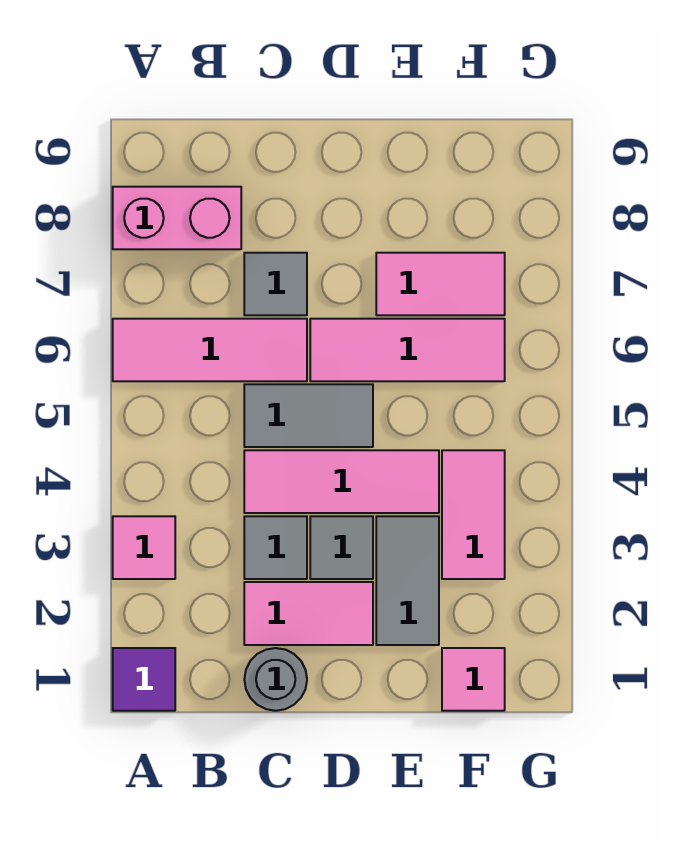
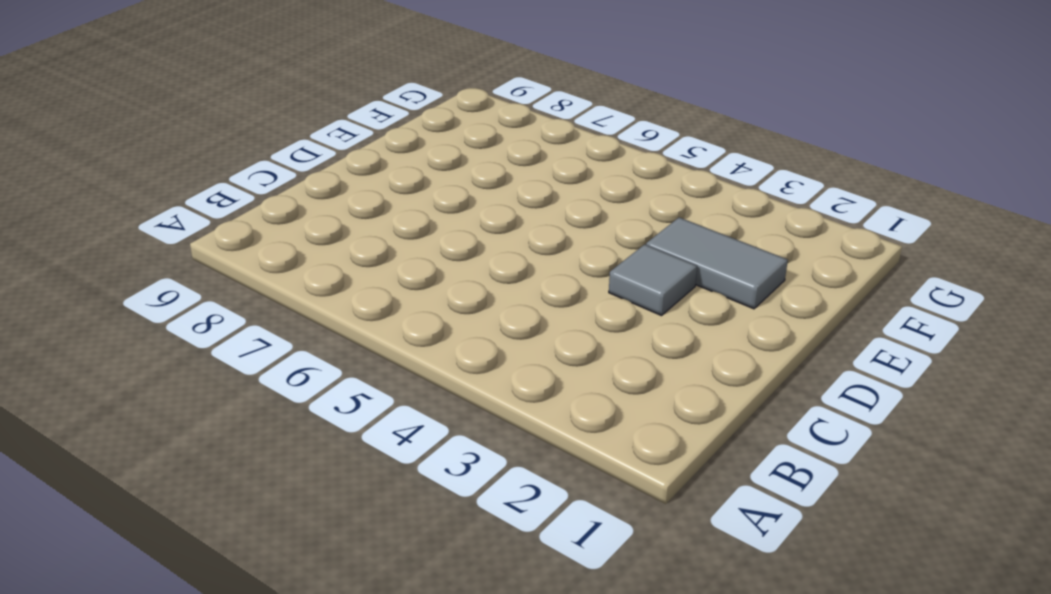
none -> purple tile A1 level 1
none -> pink tile A3 level 1
none -> pink tile A6:C6 level 1

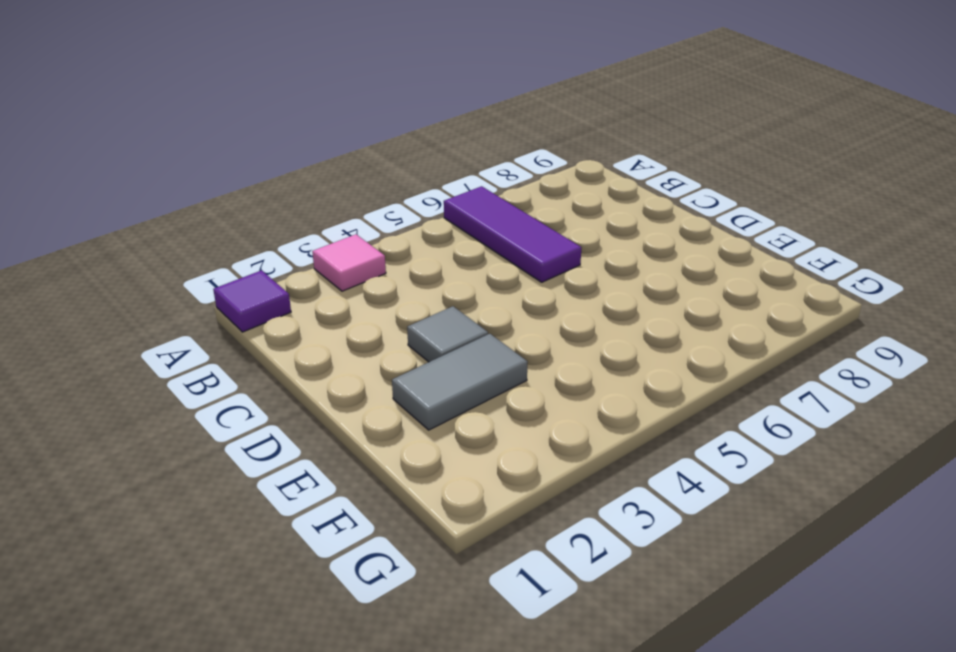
purple tile A6:C6 level 1 -> pink tile A6:C6 level 1
none -> pink brick A8:B8 level 1
none -> grey round brick C1 level 1
none -> pink tile C2:D2 level 1

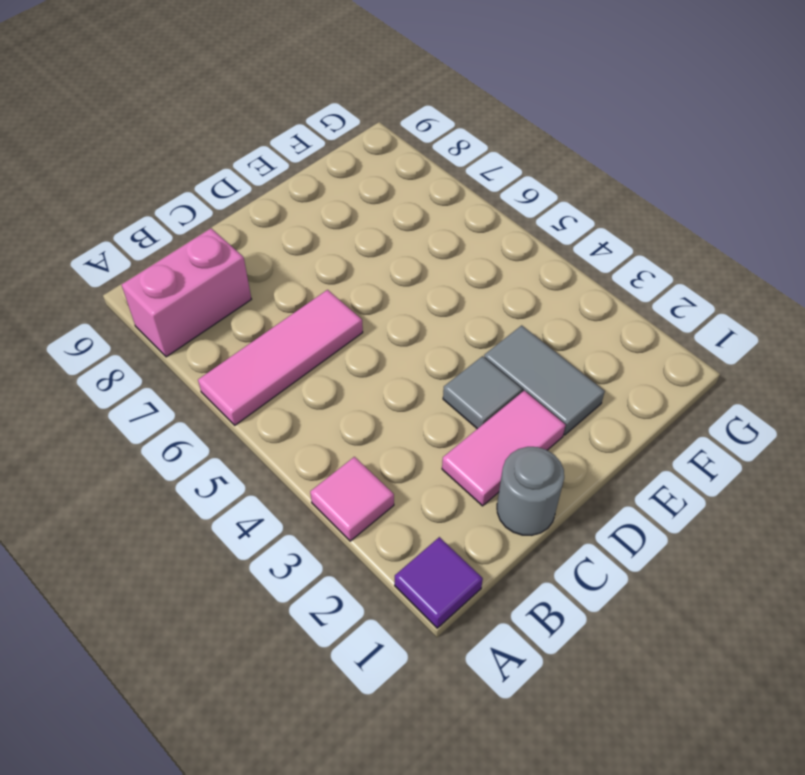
none -> grey tile C3 level 1
none -> pink tile C4:E4 level 1
none -> grey tile C5:D5 level 1

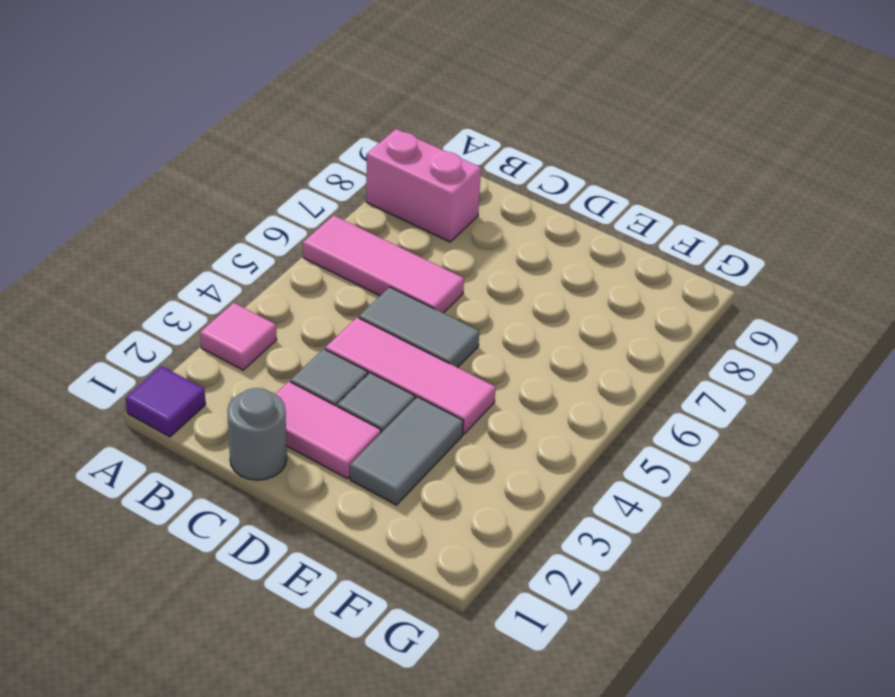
none -> grey tile C7 level 1
none -> pink tile D6:F6 level 1
none -> pink tile E7:F7 level 1

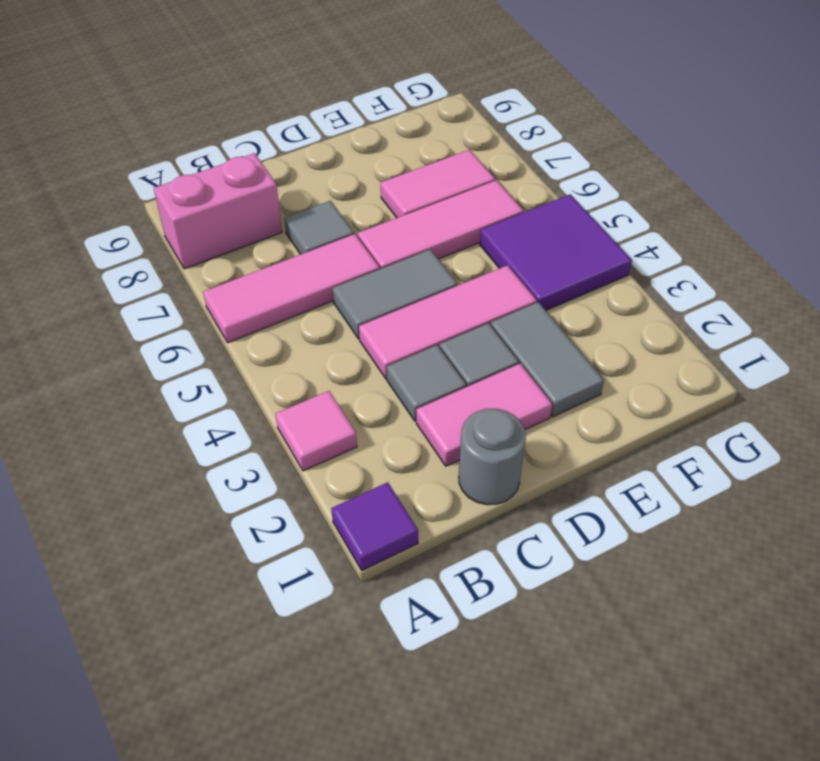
purple tile F4:G5 level 1 -> pink tile F3:F4 level 1
none -> pink tile F1 level 1

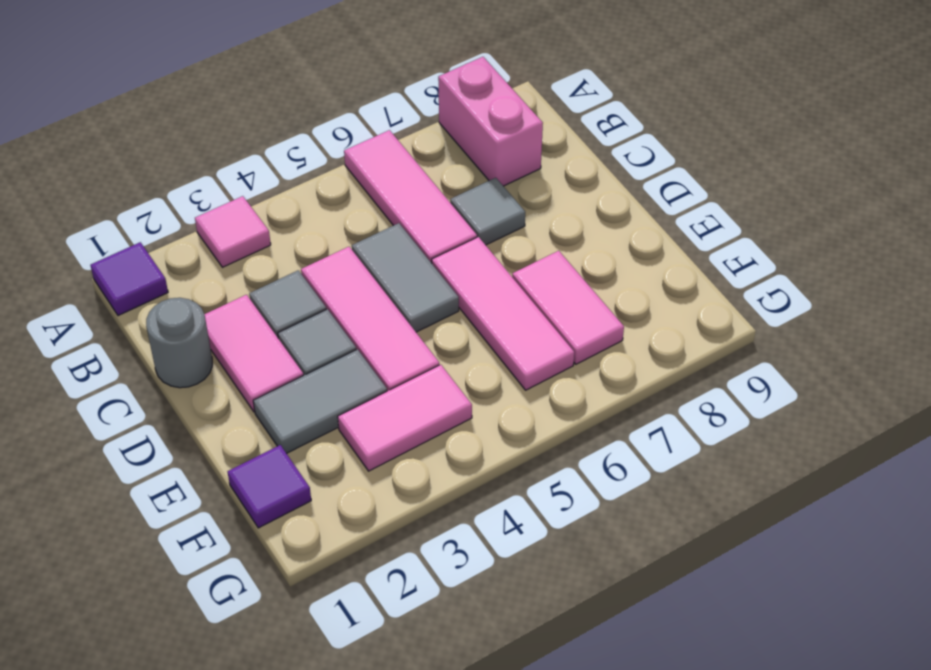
purple tile F1 level 1 -> pink tile F1 level 1

